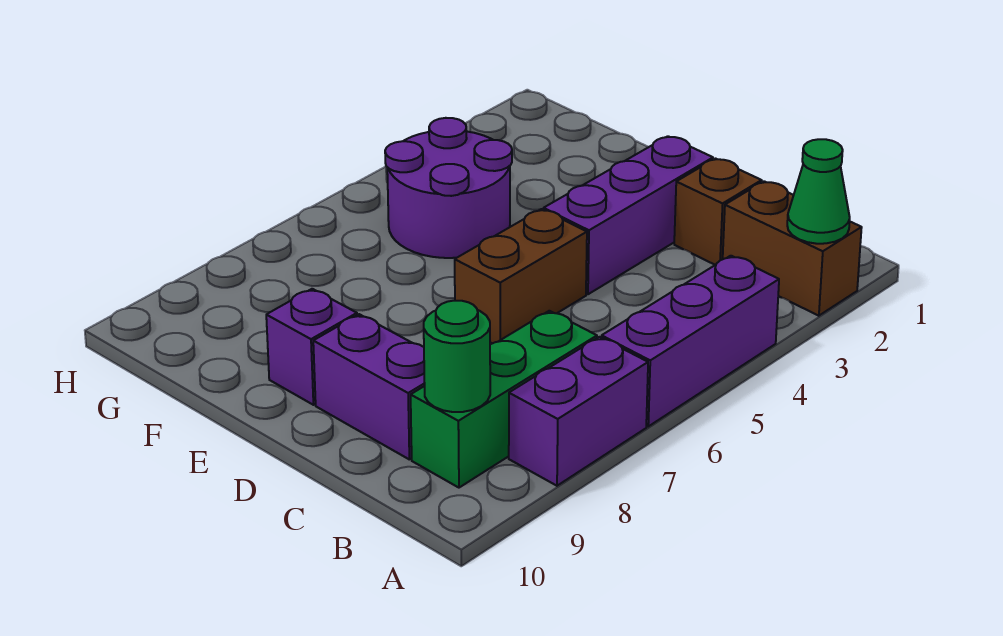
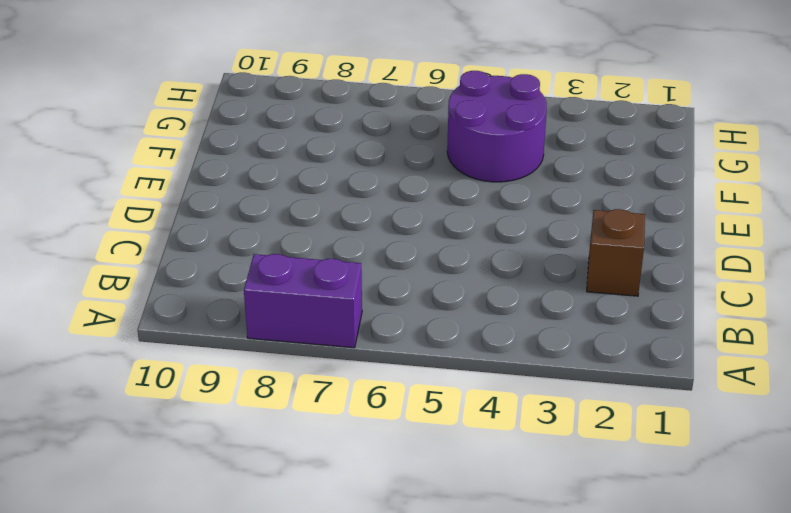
none -> brown brick A2:B2 level 1
none -> purple brick A4:A6 level 1
none -> green brick B7:B9 level 1

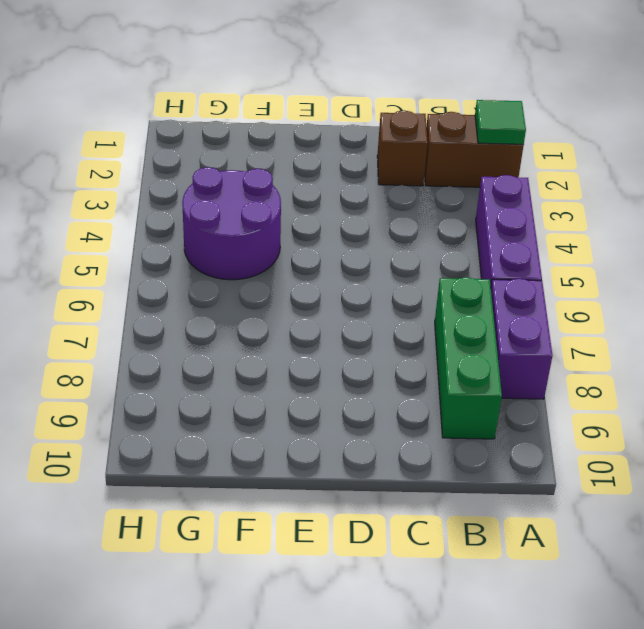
green tile A2 level 2 -> green cone A2 level 2
none -> purple brick C9:D9 level 1
none -> purple brick D2:D4 level 1
none -> brown brick D5:D6 level 1

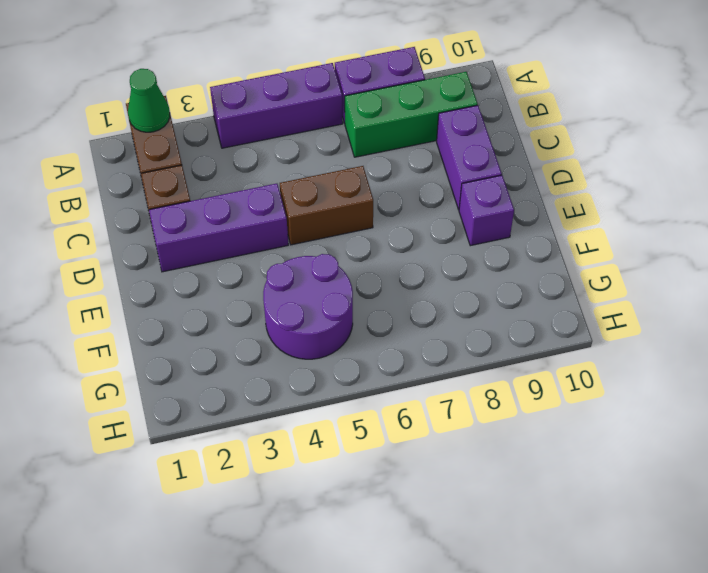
none -> green round brick B9 level 2

